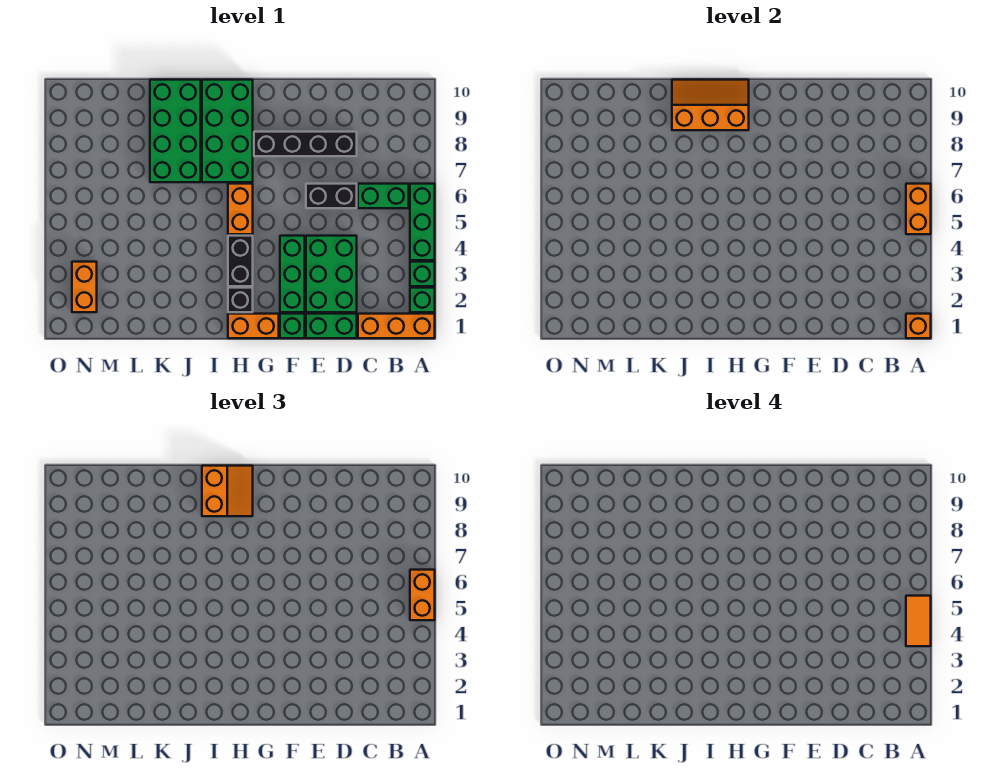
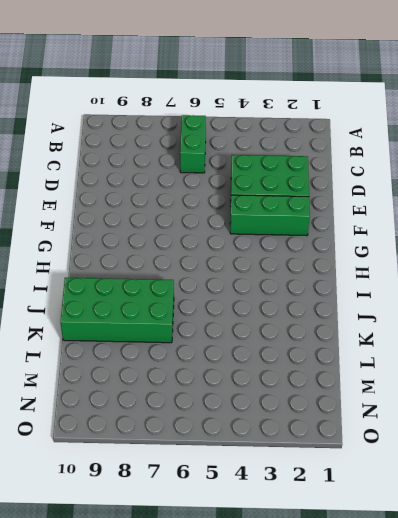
none -> orange brick A1:C1 level 1
none -> green brick A2 level 1
none -> green brick A3 level 1

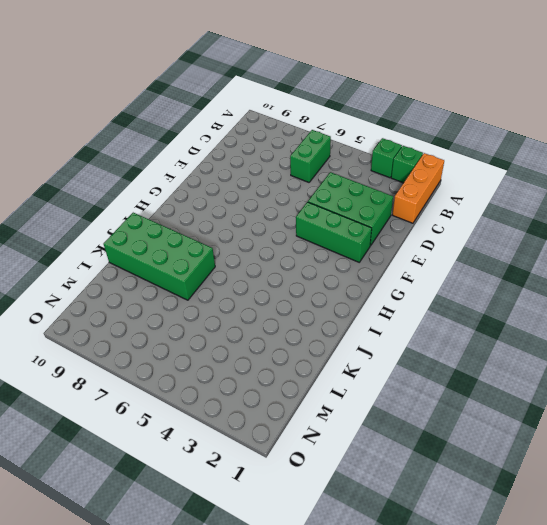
none -> green brick A4:A6 level 1
none -> green brick D1:E1 level 1
none -> black brick D6:E6 level 1

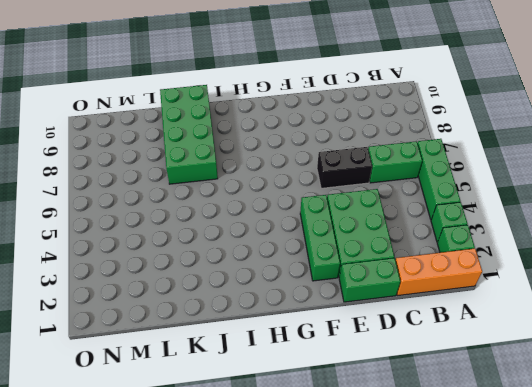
none -> black brick D8:G8 level 1
none -> green brick F1 level 1
none -> orange brick G1:H1 level 1

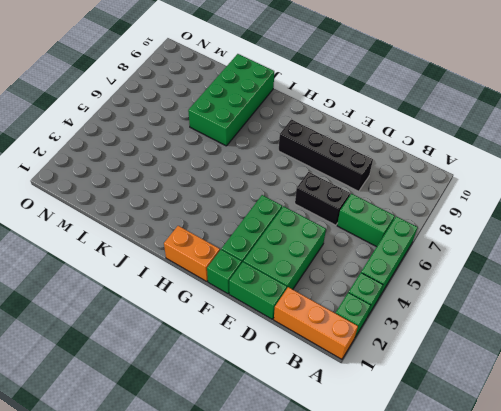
none -> black brick H2 level 1
none -> black brick H3:H4 level 1
none -> orange brick H5:H6 level 1

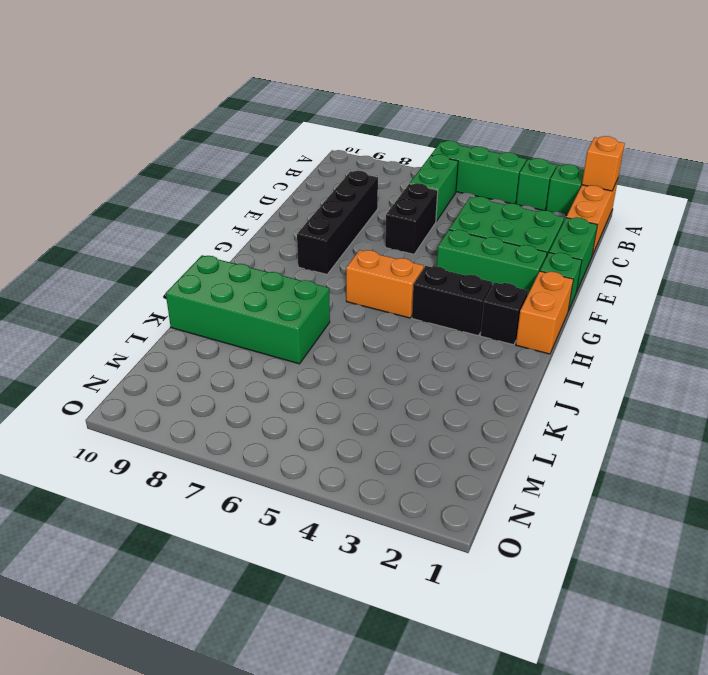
none -> green brick H7:I10 level 1
none -> orange brick N2:N3 level 1
none -> orange brick A5:A6 level 2

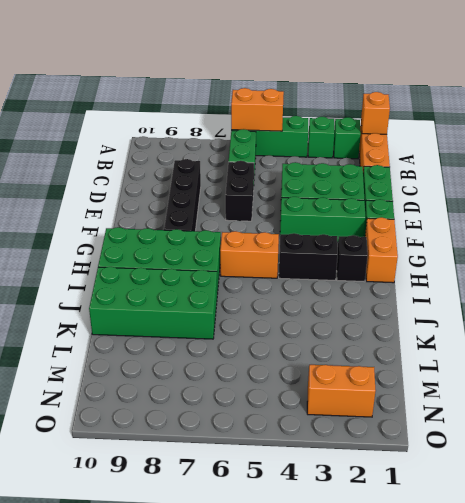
none -> orange slope H9:J10 level 2 top 9
none -> orange brick A5:A6 level 3
none -> orange slope H9:I10 level 3 top I

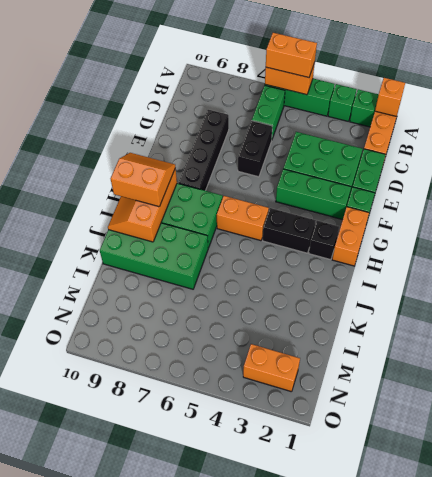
none -> orange tile A4:A5 level 4

